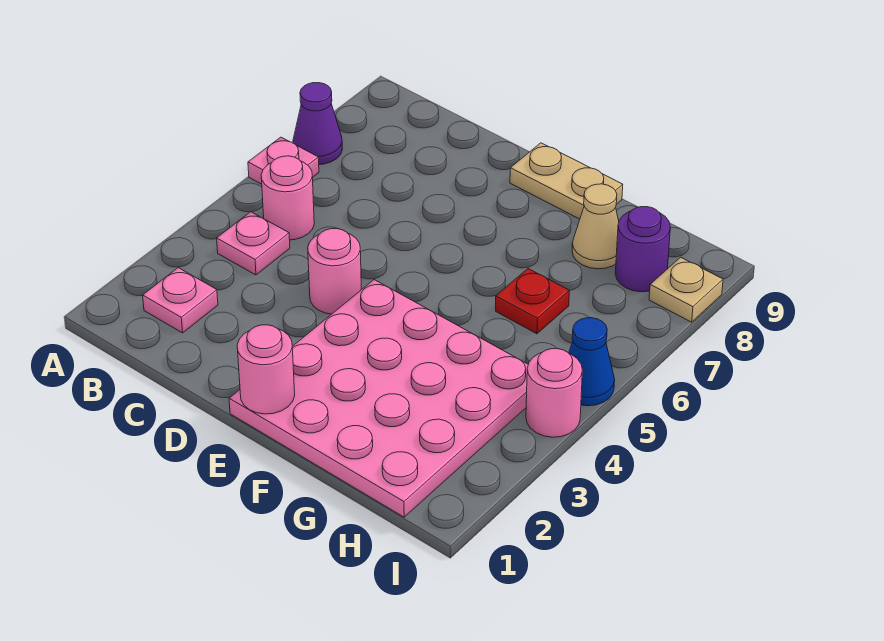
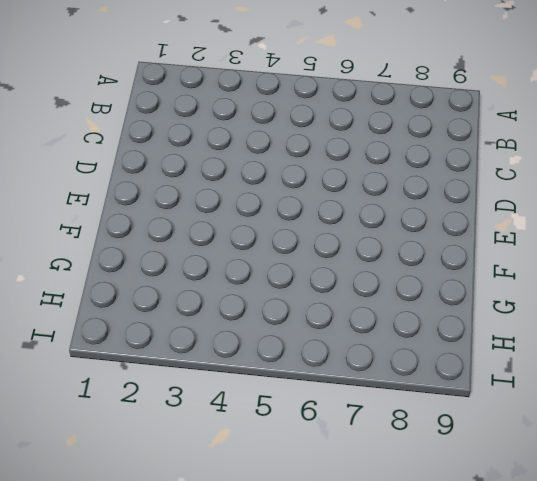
none -> pink plate A6 level 1
none -> purple cone A7 level 1
none -> pink plate B2 level 1

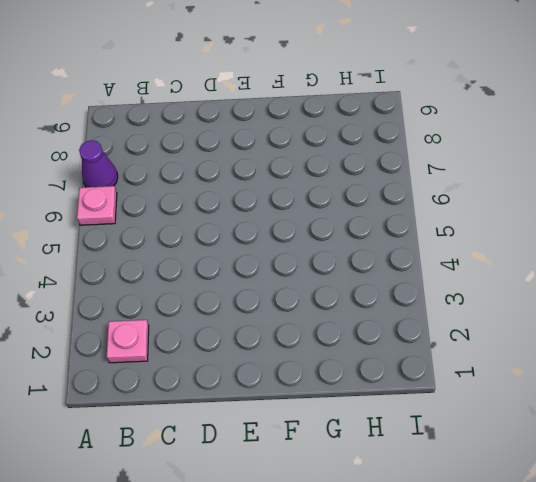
none -> pink plate B4 level 1
none -> pink round brick B5 level 1
none -> pink round brick D4 level 1

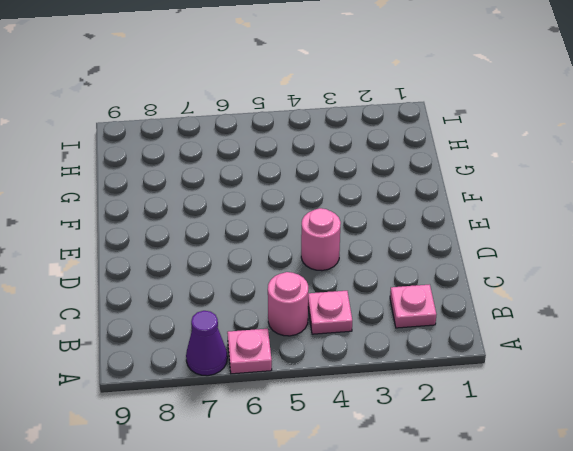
none -> pink plate E1:H4 level 1
none -> tan plate E9:F9 level 1
none -> red plate G6 level 1

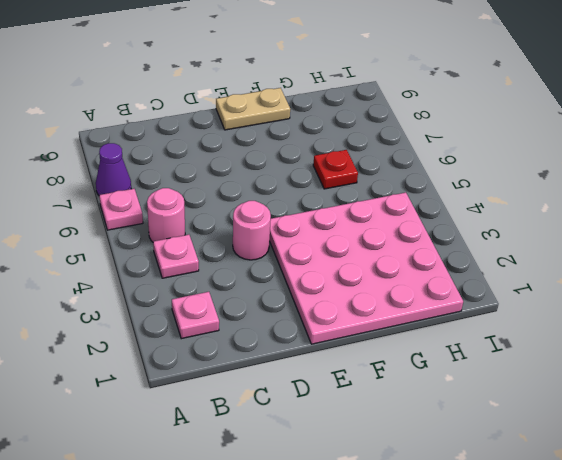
none -> tan cone G8 level 1
none -> purple round brick H8 level 1
none -> pink round brick I4 level 1

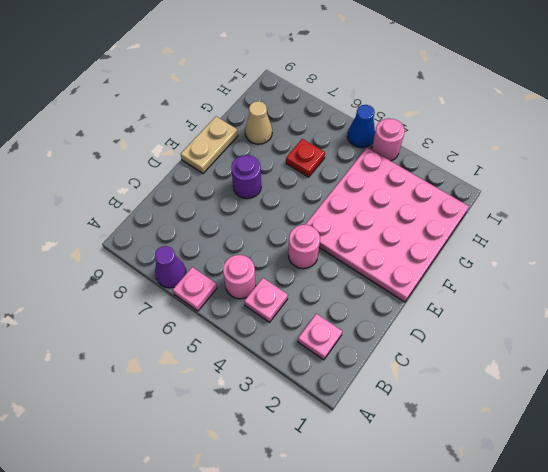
purple round brick E7 level 1 -> purple round brick H8 level 1
none -> tan plate I8 level 1
none -> pink round brick E1 level 2

